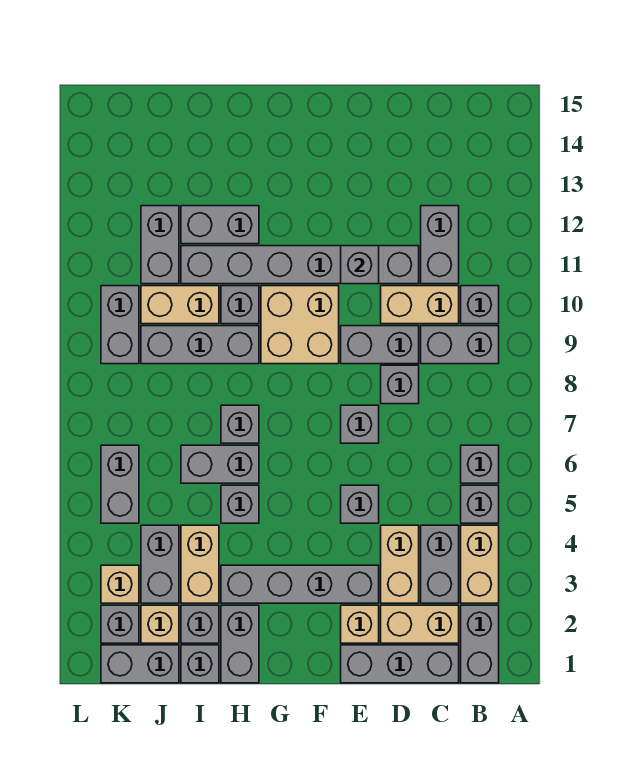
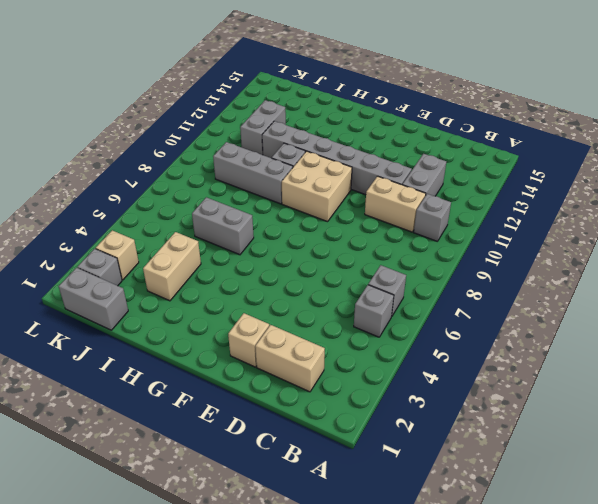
none -> grey brick B1:B2 level 1
none -> tan brick B3:B4 level 1
none -> grey brick B9:C9 level 1
none -> grey brick C1:E1 level 1

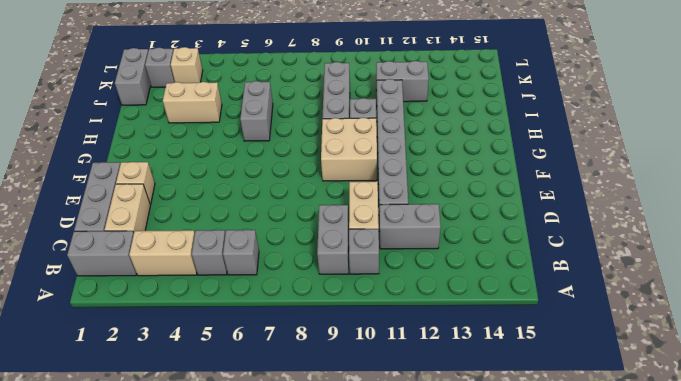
none -> grey brick C3:C4 level 1
none -> tan brick D3:D4 level 1
none -> grey brick D8 level 1
none -> grey brick D9:E9 level 1

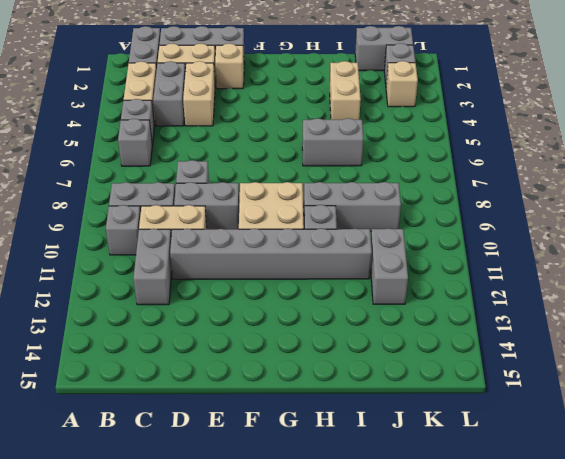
none -> grey brick E3:H3 level 1
none -> grey brick E5 level 1
none -> grey brick E7 level 1
none -> grey brick H1:H2 level 1

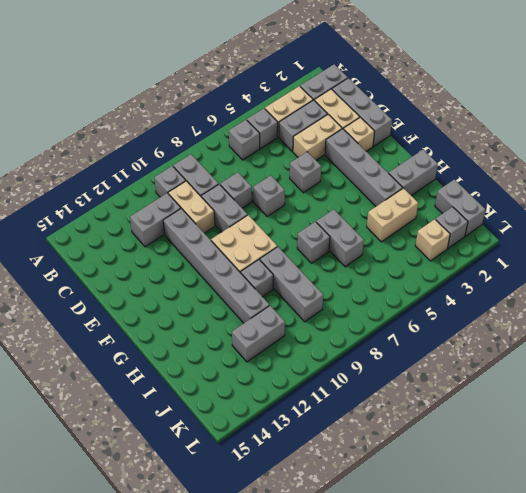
none -> grey brick H5 level 1
none -> grey brick H12:I12 level 1
none -> grey brick I1 level 1
none -> grey brick I2 level 1

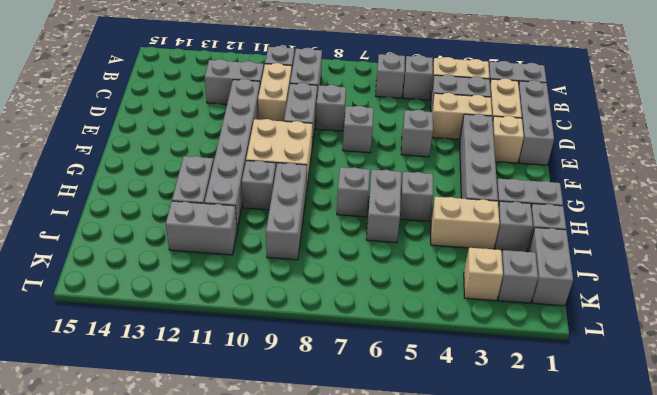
none -> tan brick I10:J10 level 1
none -> tan brick J2 level 1
none -> grey brick J3:J4 level 1
none -> grey brick K5:K6 level 1

